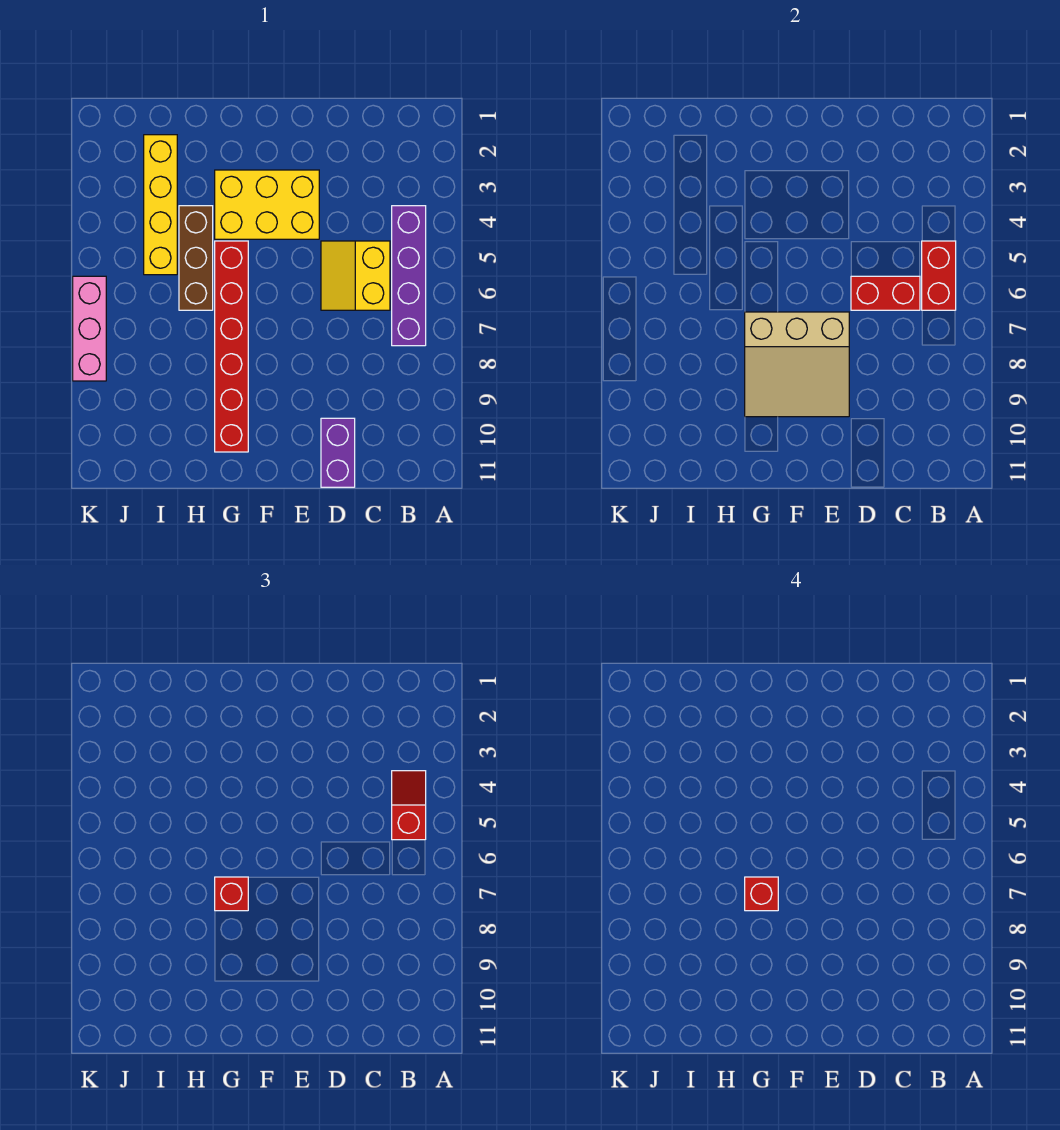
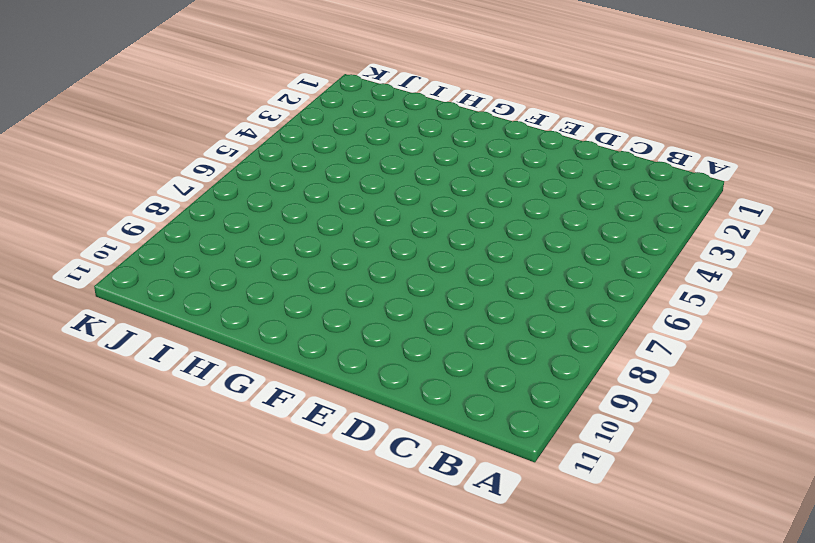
none -> purple brick B4:B7 level 1
none -> yellow slope C5:D6 level 1 top C
none -> purple brick D10:D11 level 1

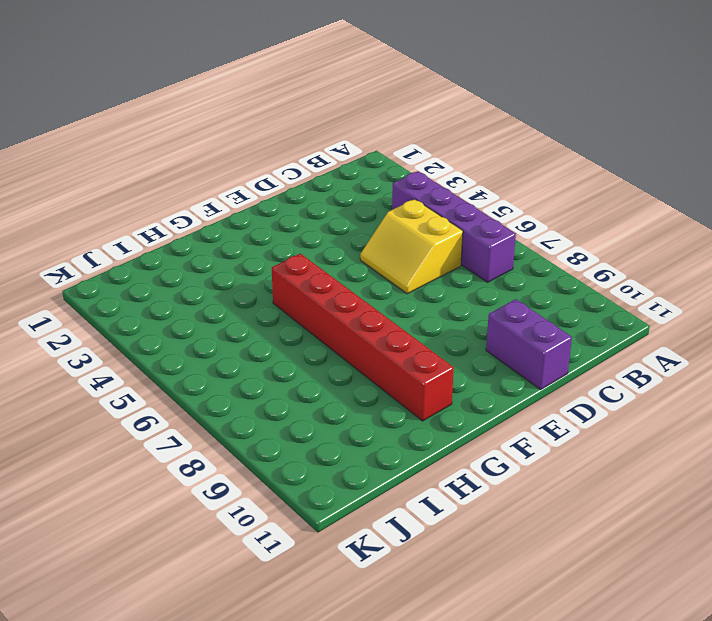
none -> yellow brick E3:G4 level 1
none -> brown brick H4:H6 level 1
none -> yellow brick I2:I5 level 1

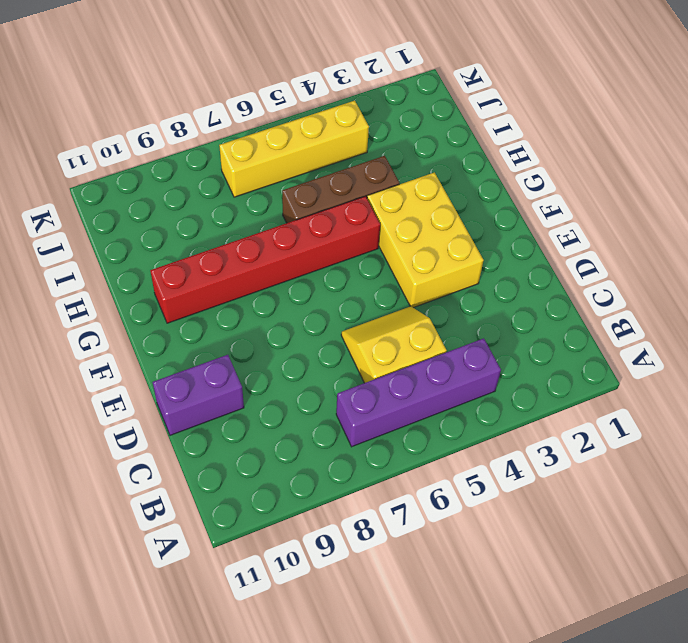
yellow brick J4:J7 level 1 -> yellow brick I2:I5 level 1
none -> pink brick K6:K8 level 1
none -> red brick B5:B6 level 2
none -> red brick C6:D6 level 2

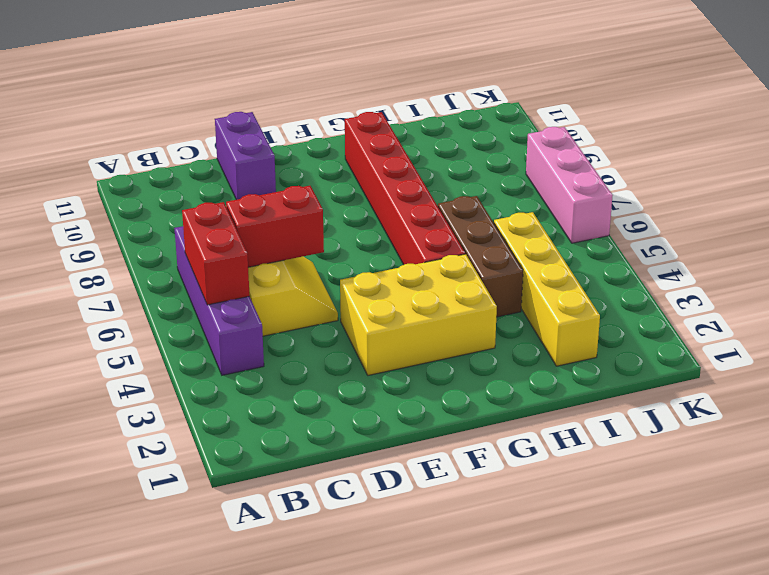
none -> tan slope E7:G9 level 2 top 7
none -> red slope B4:B5 level 3 top 5
none -> red brick G7 level 3

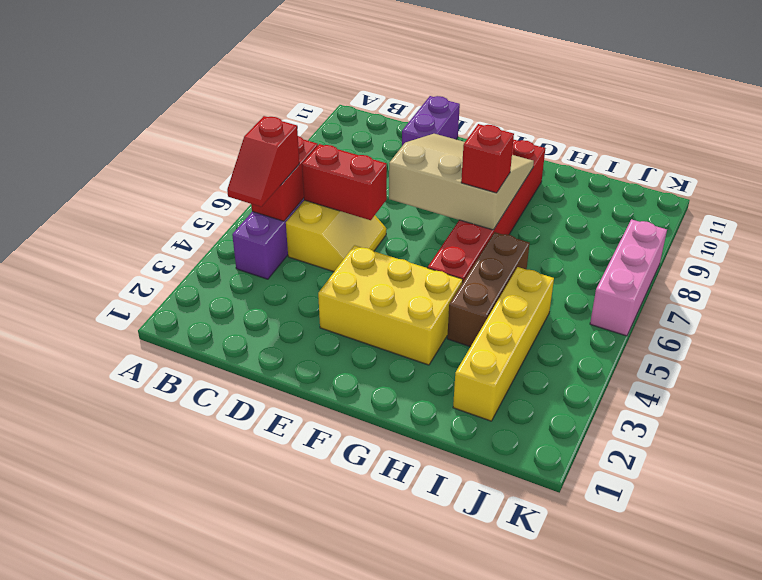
none -> red brick G7 level 4

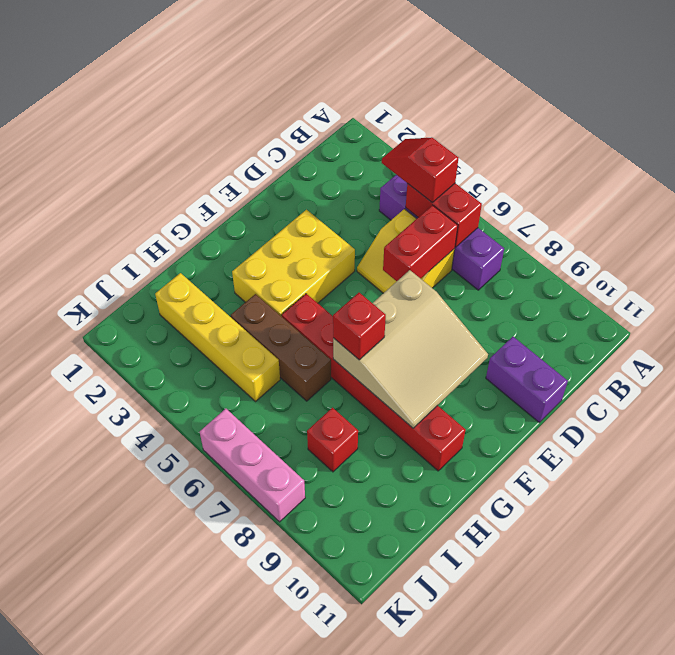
red brick I8 level 1 -> red brick G7 level 4

